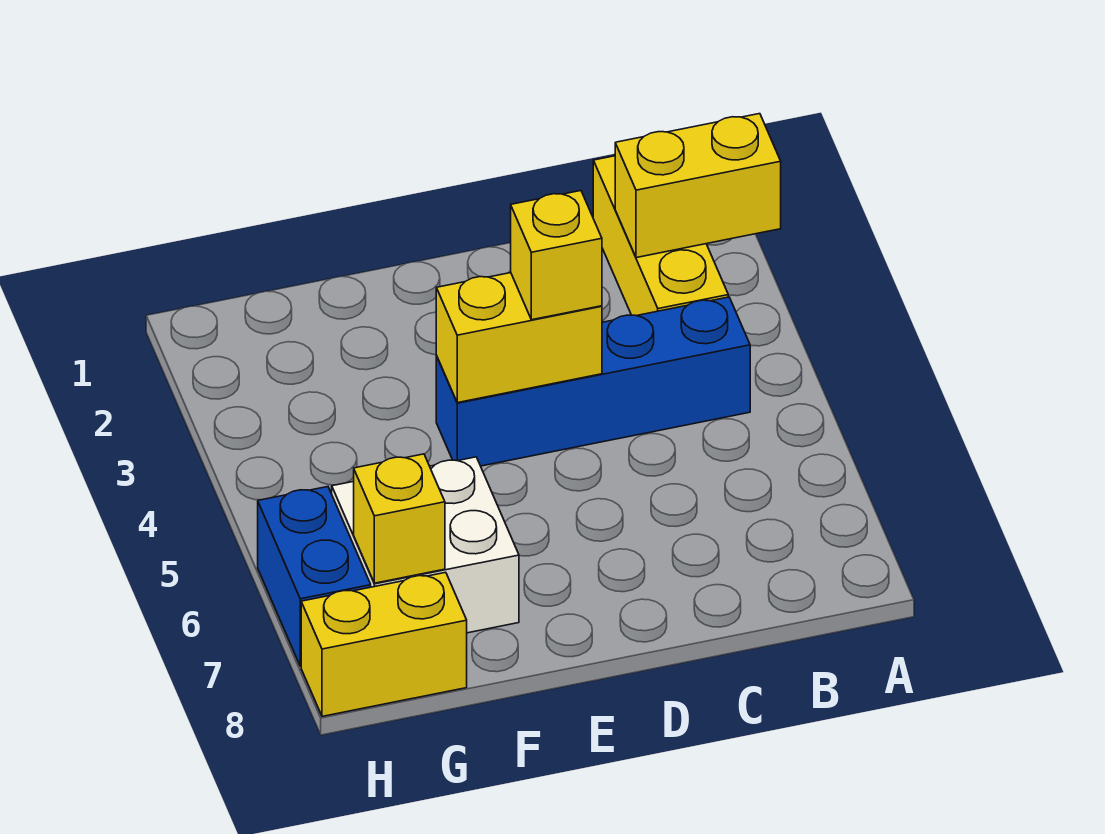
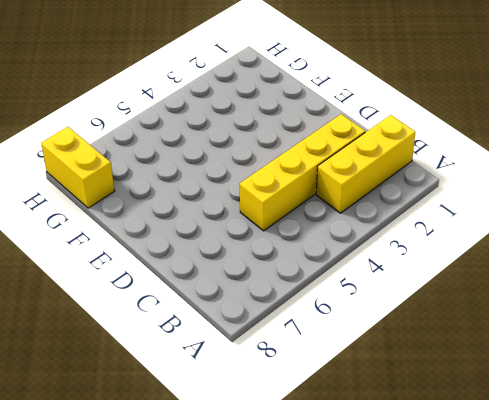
yellow brick C2:C5 level 1 -> blue brick B4:E4 level 1
none -> white brick F6:G7 level 1
none -> blue brick H6:H7 level 1

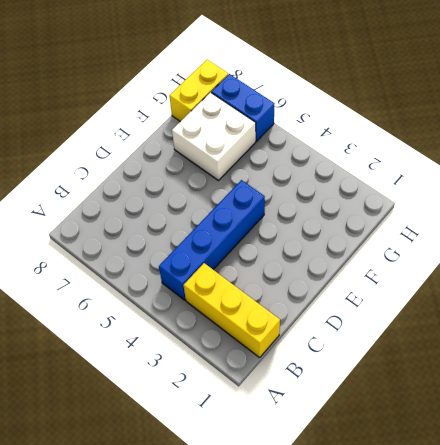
none -> yellow brick A2:B2 level 2
none -> yellow brick D4:E4 level 2

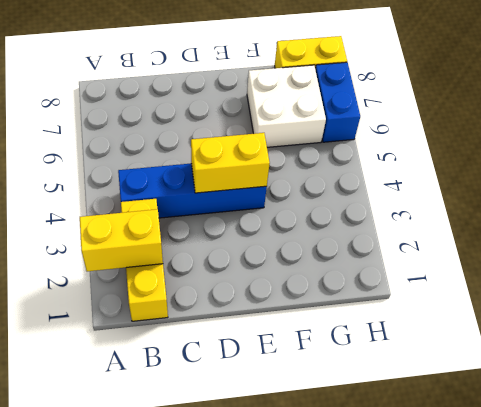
none -> yellow brick G7 level 2
none -> yellow brick D4 level 3

